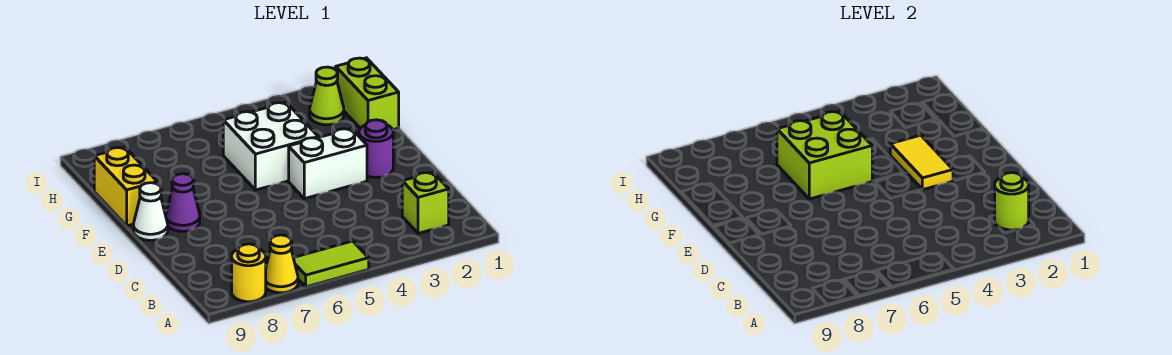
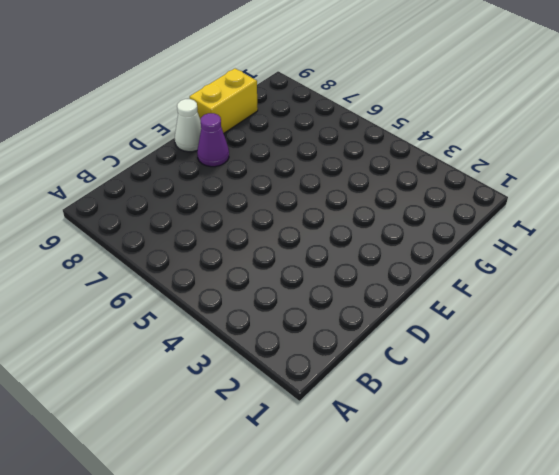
none -> lime tile A5:A6 level 1
none -> yellow cone A7 level 1
none -> yellow round brick A8 level 1

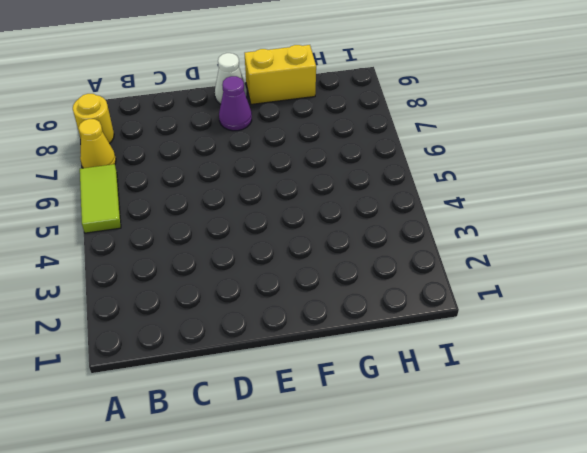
none -> lime brick B2 level 1
none -> purple round brick E2 level 1
none -> white brick E3:E4 level 1

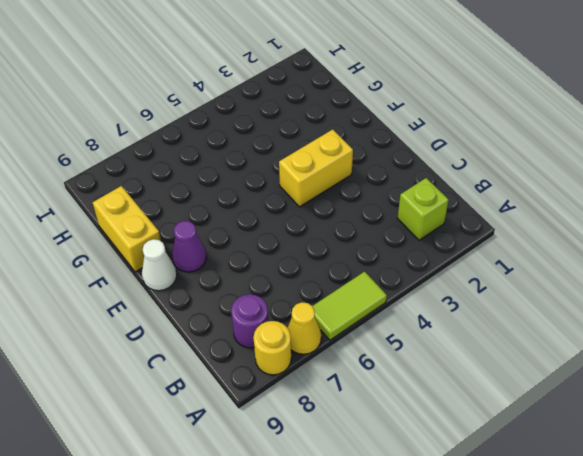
purple round brick B8 level 1 -> purple round brick E2 level 1
yellow brick E3:E4 level 1 -> white brick E3:E4 level 1
none -> white brick F4:G5 level 1
none -> lime brick G1:H1 level 1
none -> lime cone H2 level 1

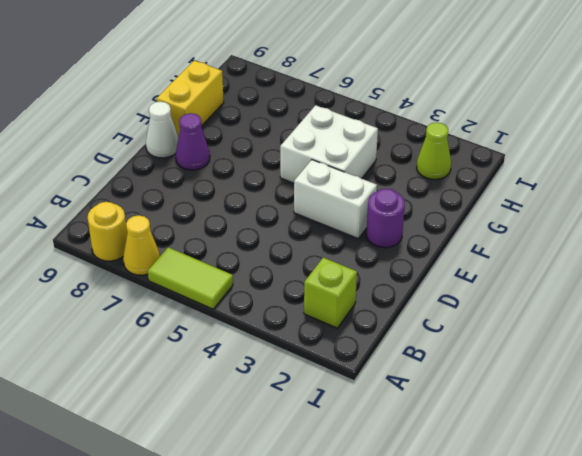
none -> lime brick G1:H1 level 1
none -> lime round brick B2 level 2
none -> yellow tile E3:F3 level 2

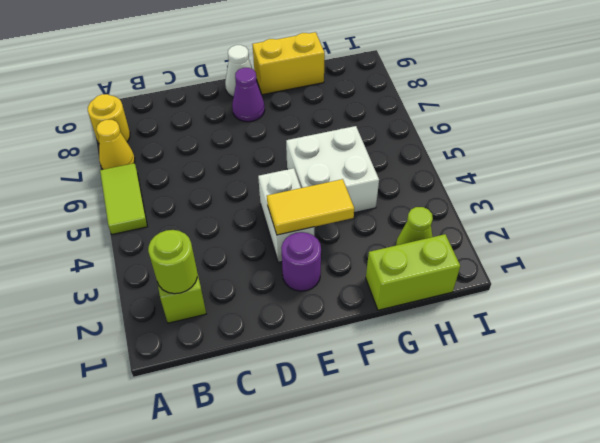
none -> lime brick F5:G6 level 2

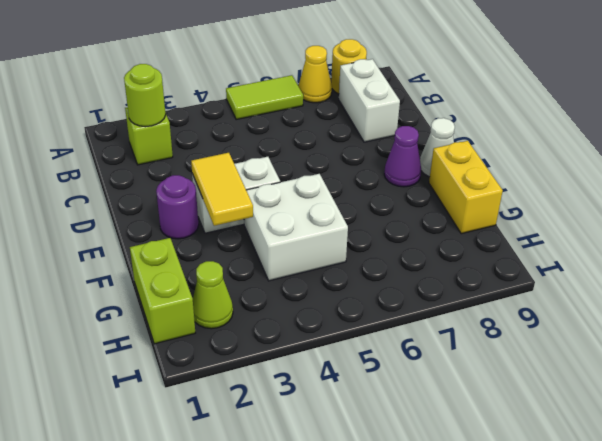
white brick B8:C8 level 1 -> none
none -> lime brick F5:G6 level 2

